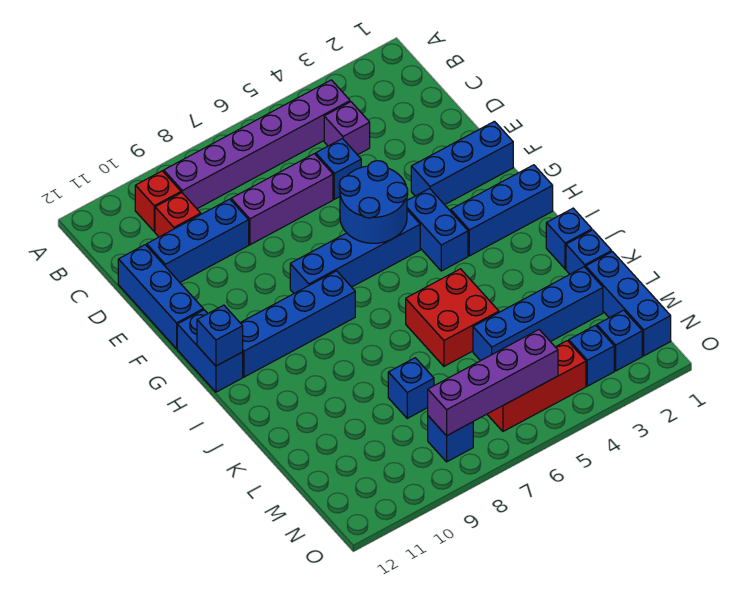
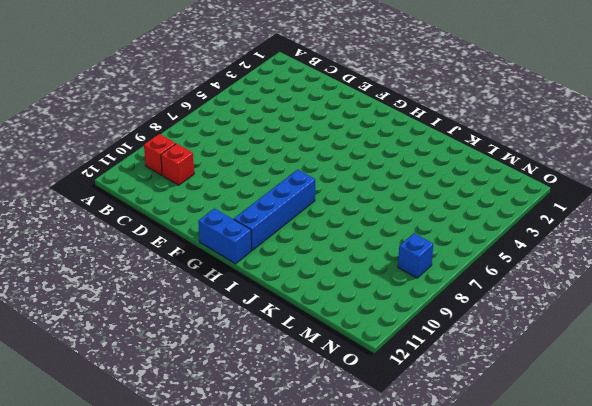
none -> purple brick B4:B9 level 1
none -> purple brick C4 level 1
none -> blue brick D5 level 1

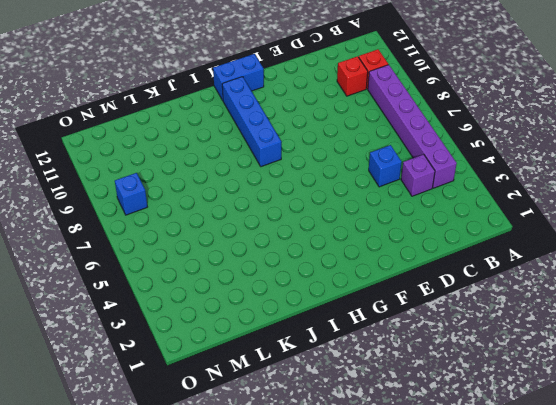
none -> purple brick D6:D8 level 1
none -> blue brick D9:D11 level 1
none -> blue brick D12:F12 level 1

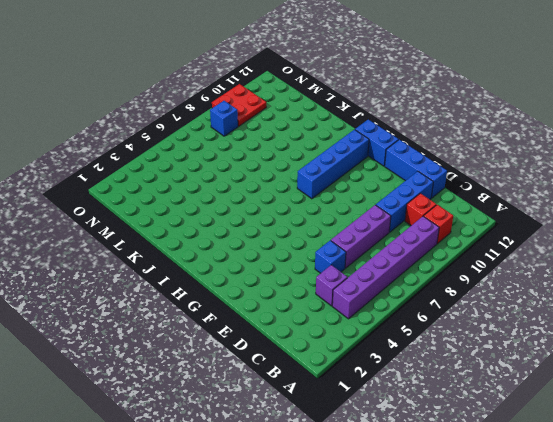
red plate N9:O10 level 1 -> none
none -> blue brick F1:F3 level 1
none -> blue brick G4:H4 level 1
none -> blue brick G5:G8 level 1

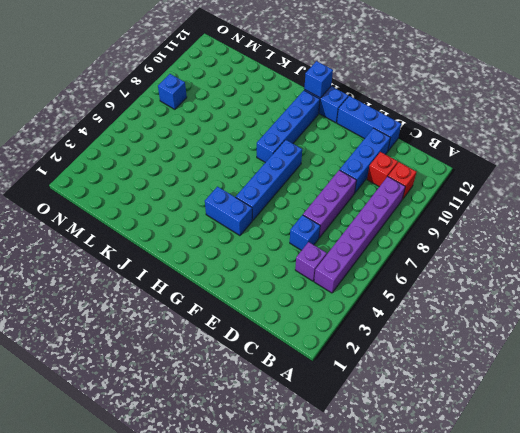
none -> blue brick F1:F3 level 1
none -> blue brick H1:H3 level 1
none -> blue brick J1 level 1

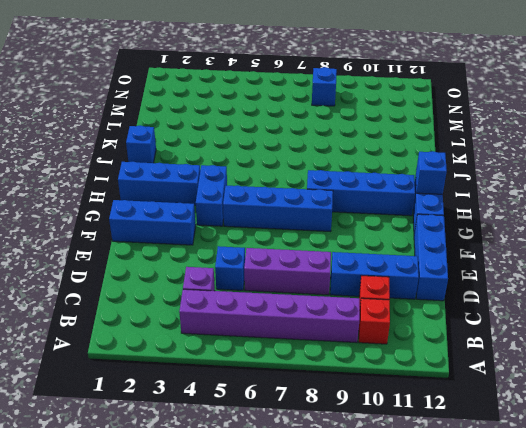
none -> red brick J5:K6 level 1
none -> blue brick K1 level 1
none -> blue brick L1:N1 level 1

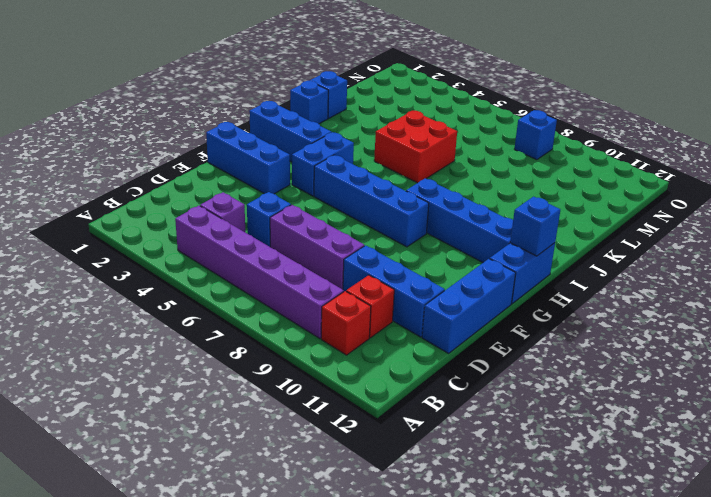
none -> blue brick L1:N1 level 1
none -> blue brick L2:L5 level 1
none -> blue brick L8 level 1

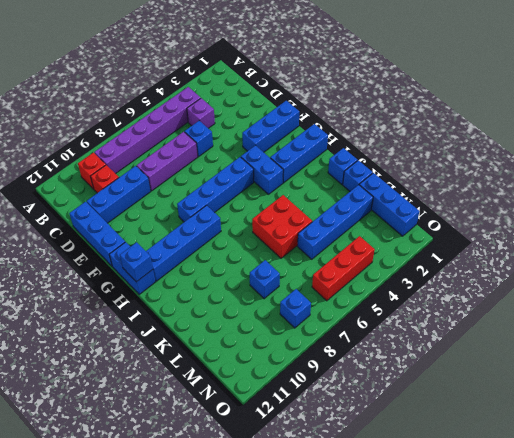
none -> blue brick N2 level 1
none -> blue brick N3 level 1
none -> blue round brick F5:G6 level 2

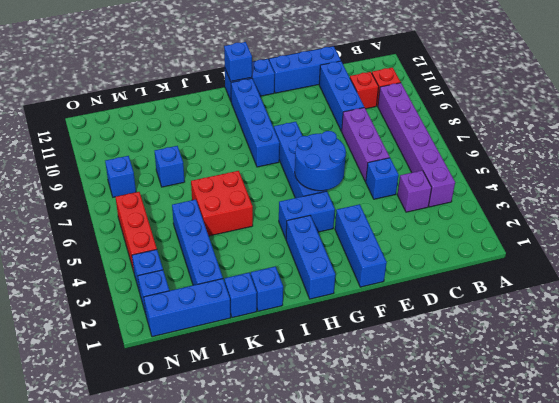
none -> purple brick N5:N8 level 2

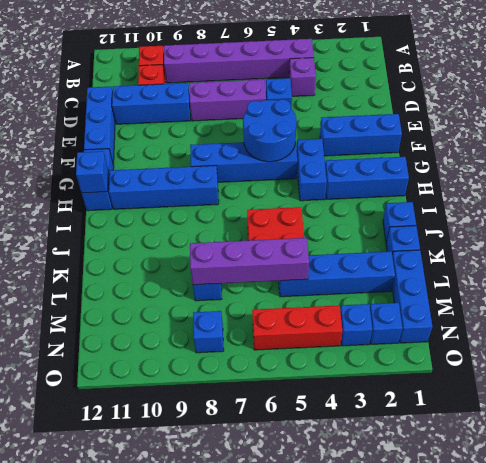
purple brick L5:L8 level 2 -> purple brick N5:N8 level 2

